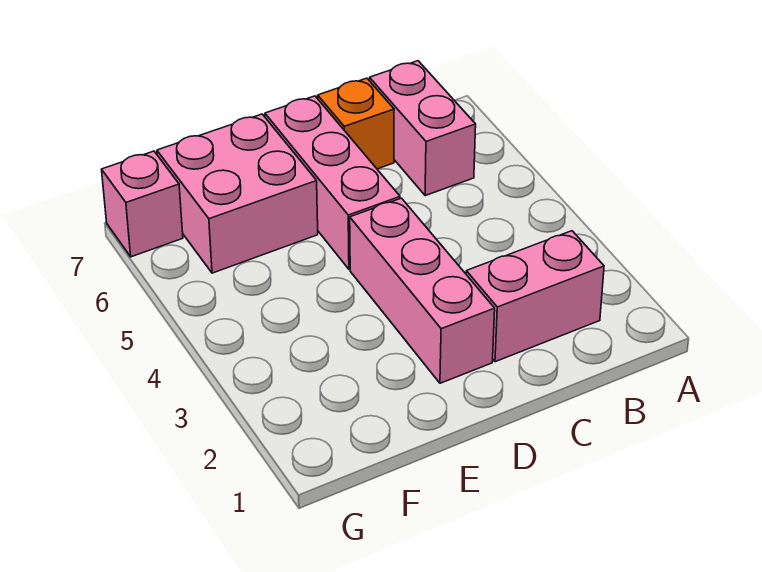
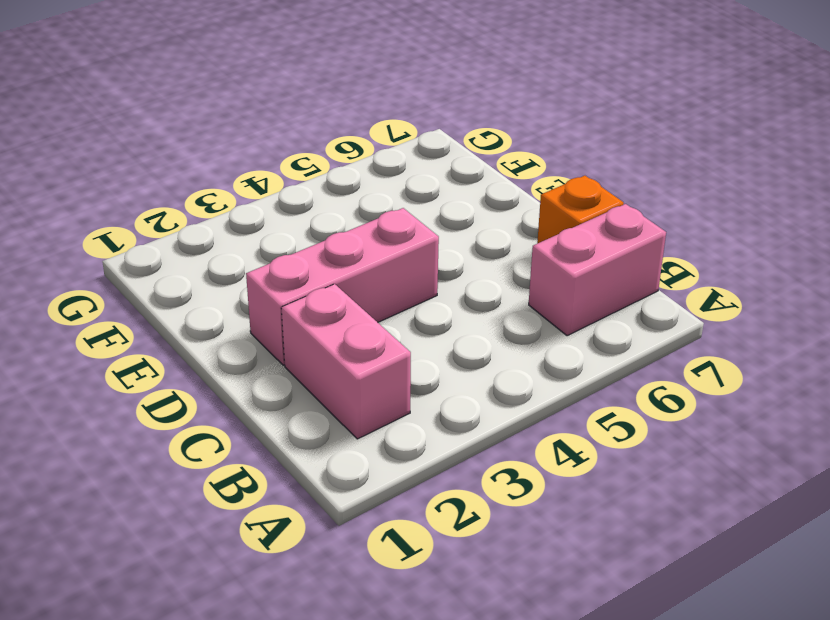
none -> pink brick D5:D7 level 1
none -> pink brick E6:F7 level 1

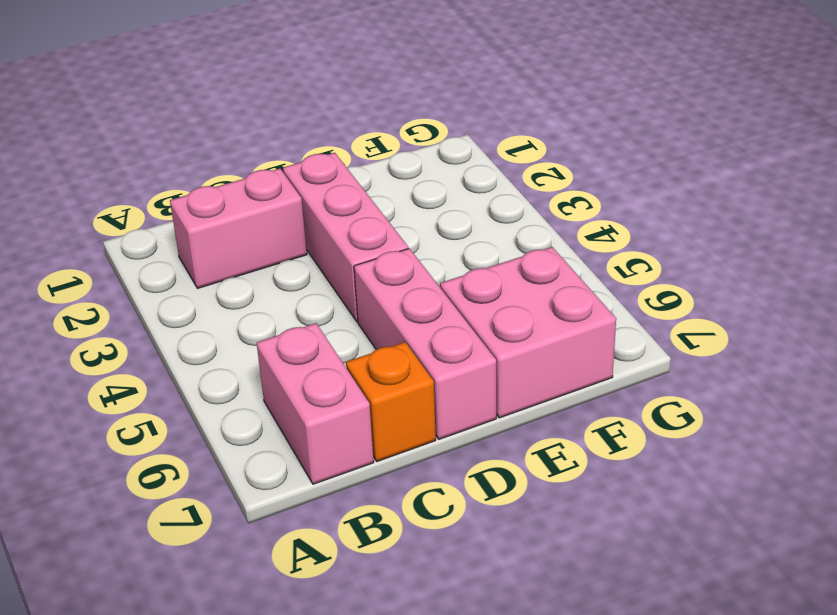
none -> pink brick G7 level 1

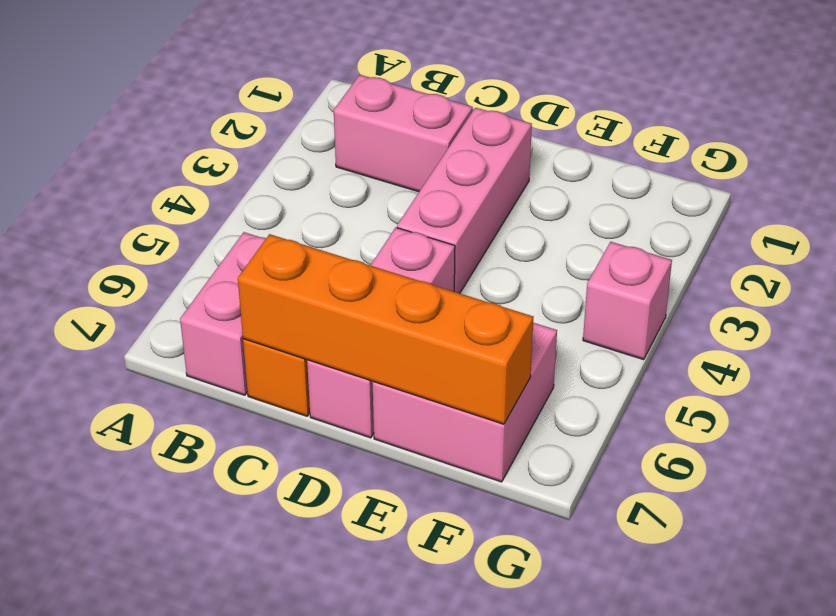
orange brick C7:F7 level 2 -> none
pink brick G4 level 1 -> pink brick G7 level 1

